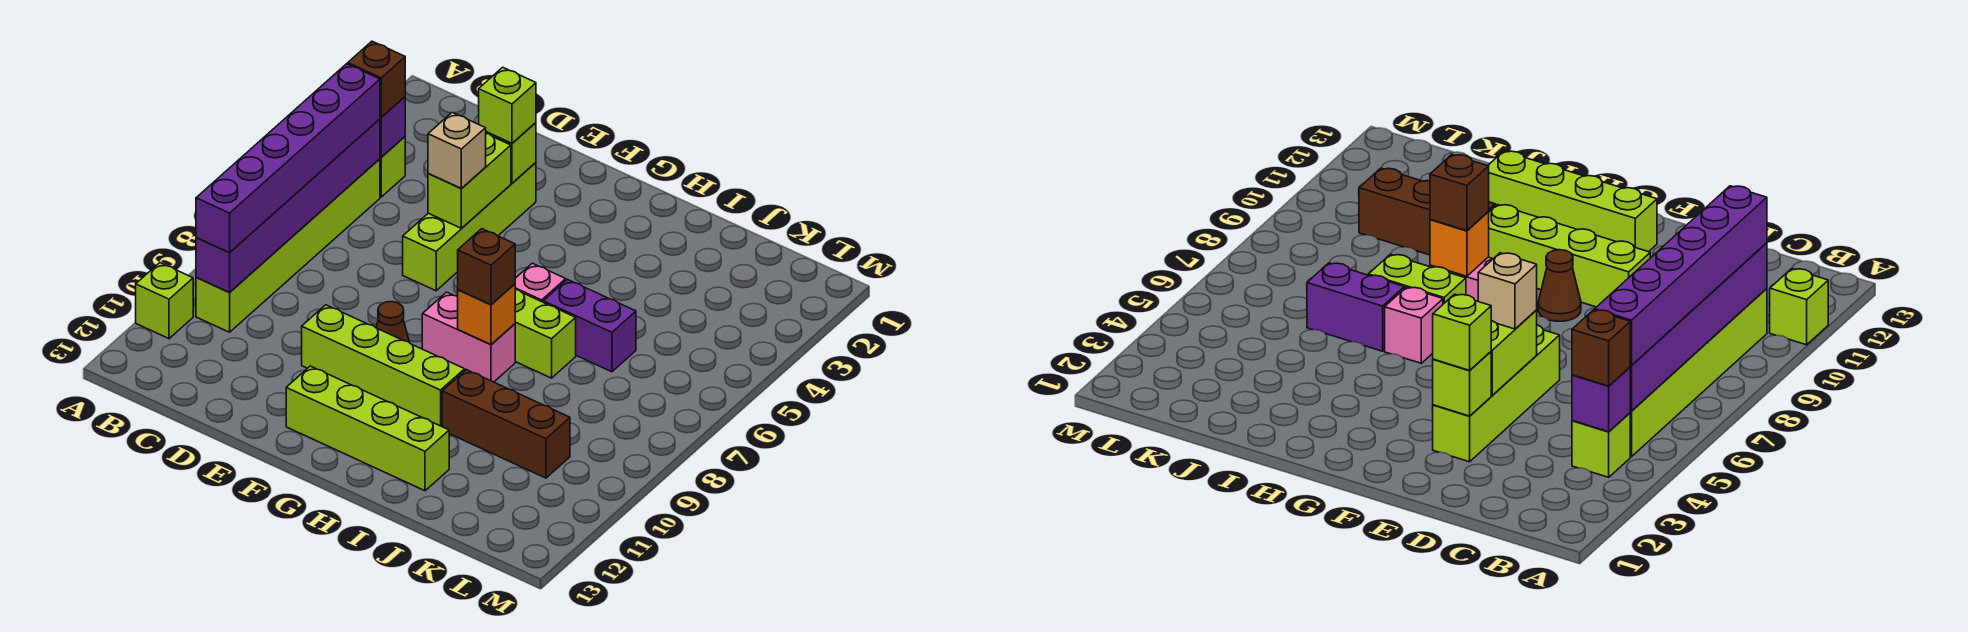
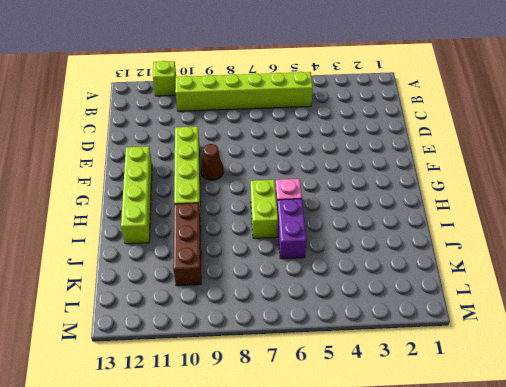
none -> lime brick B4 level 1
none -> lime brick E3:E6 level 1
none -> pink brick G8:H8 level 1

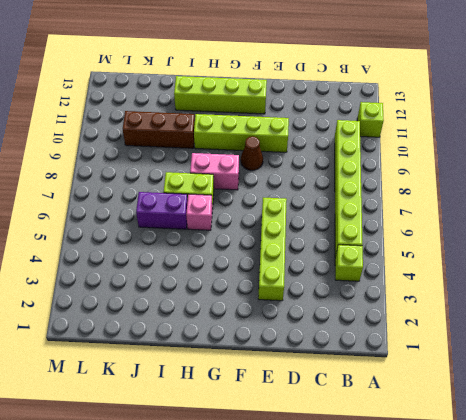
none -> purple brick B4 level 2
none -> purple brick B5:B10 level 2
none -> lime brick E3 level 2

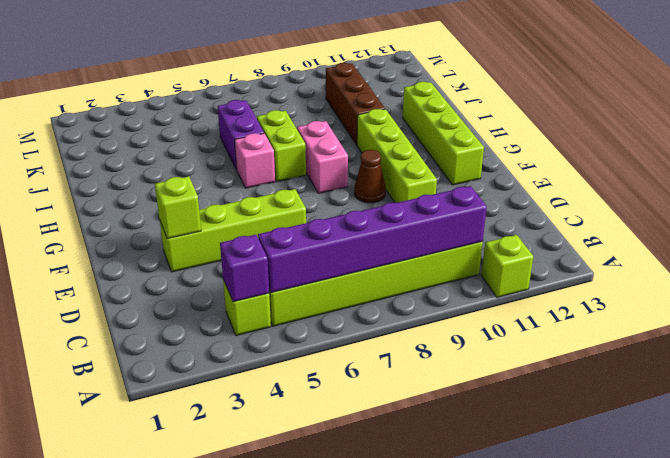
none -> lime brick E4:E5 level 2
none -> orange brick H8 level 2
none -> brown brick B4 level 3

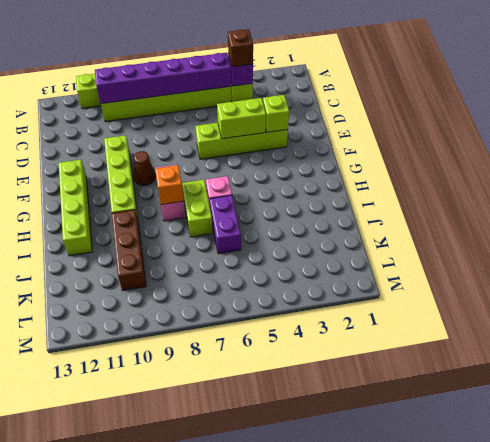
none -> purple brick B5:B10 level 3
none -> lime brick E3 level 3
none -> tan brick E5 level 3

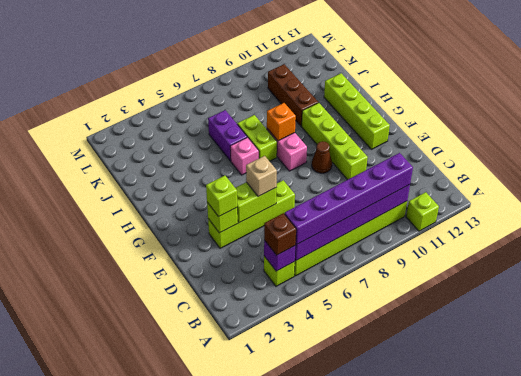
none -> brown brick H8 level 3

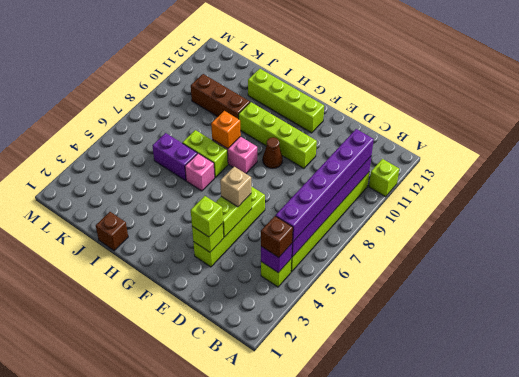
brown brick I1 level 1 -> brown brick H8 level 3

